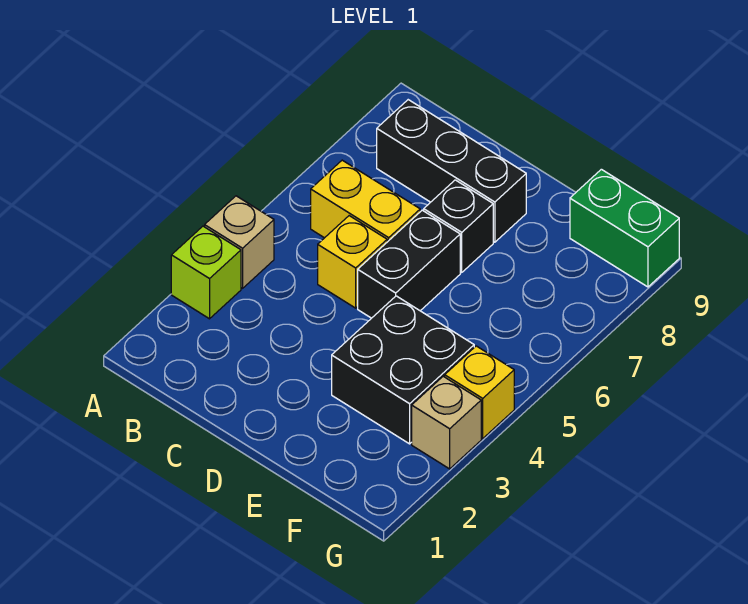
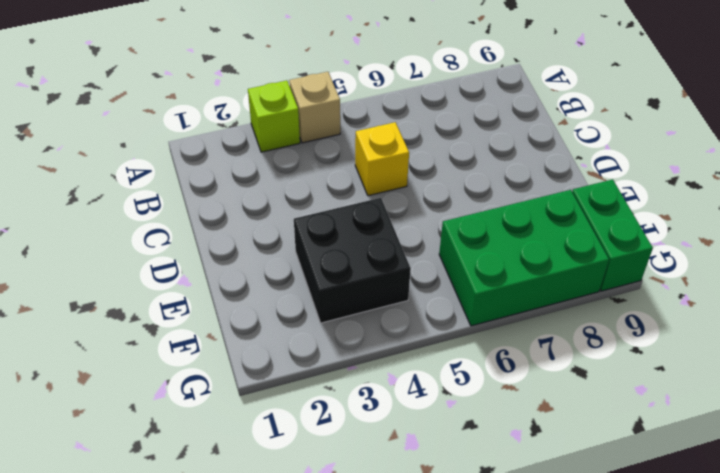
green brick F6:G8 level 1 -> none
none -> yellow brick B6:C6 level 1
none -> black brick B8:D8 level 1

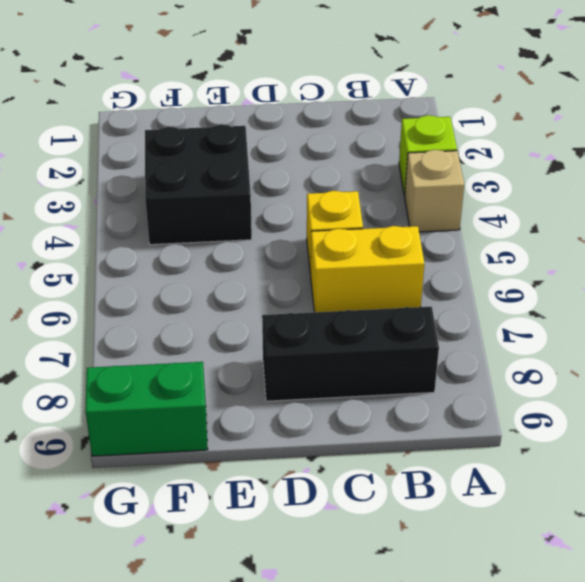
none -> black brick D5:D6 level 1
none -> black brick D7 level 1

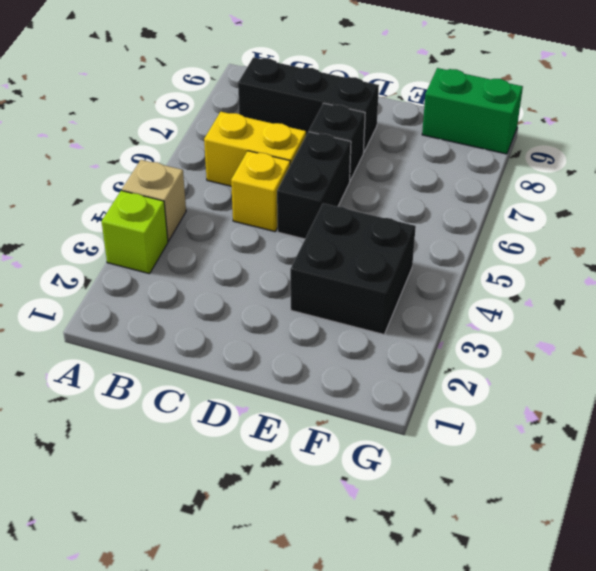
none -> tan brick G3 level 1
none -> yellow brick G4 level 1

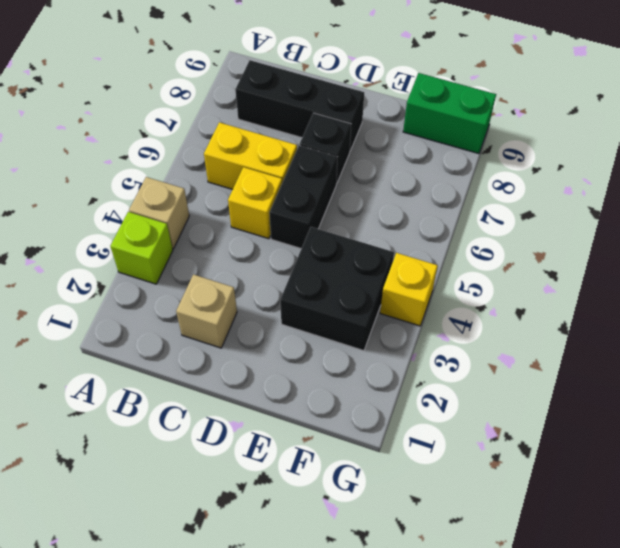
tan brick C2 level 1 -> tan brick G3 level 1

